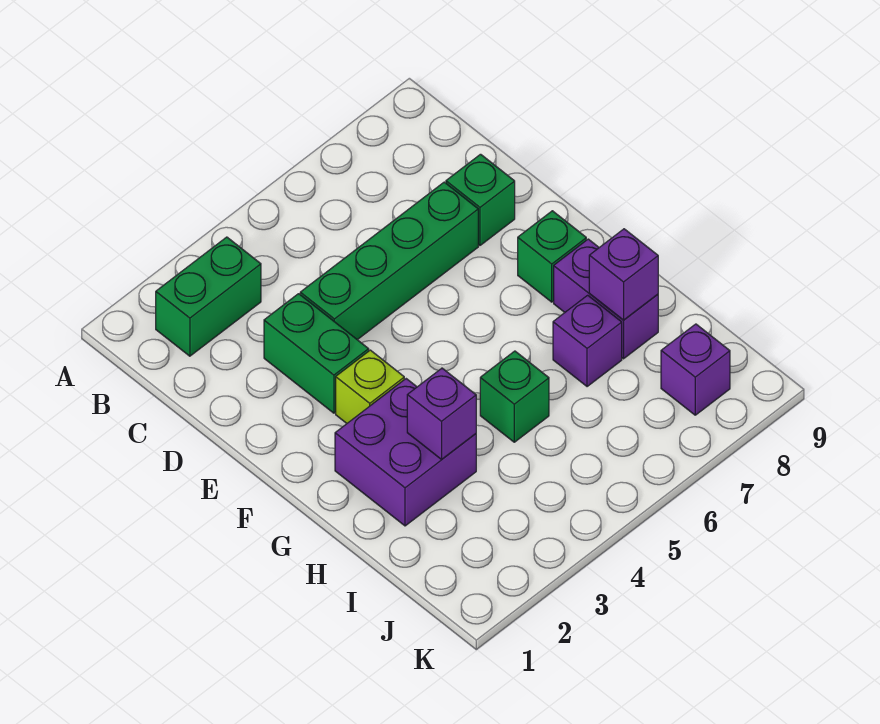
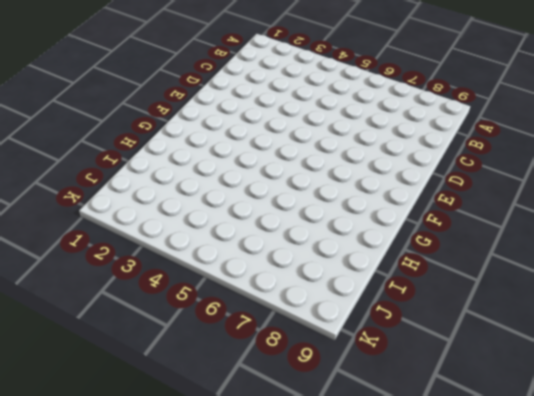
none -> green brick B2:B3 level 1
none -> green brick D3:E3 level 1
none -> green brick D4:D7 level 1

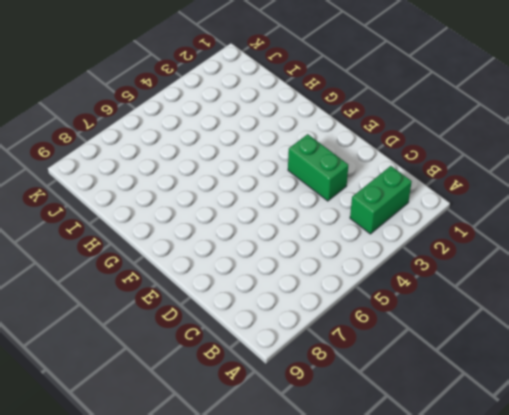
none -> green brick D4:D7 level 1
none -> green brick D8 level 1
none -> lime brick F3 level 1

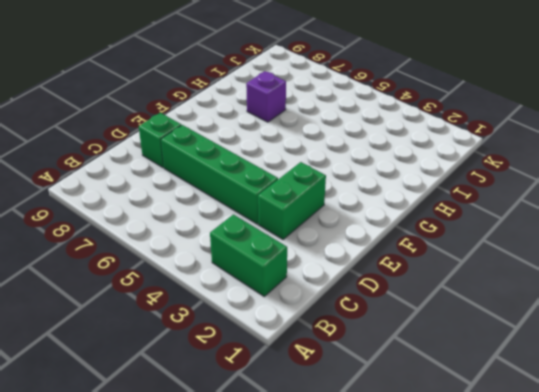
none -> lime brick F3 level 1
none -> green brick F8 level 1
none -> purple brick G2:H3 level 1

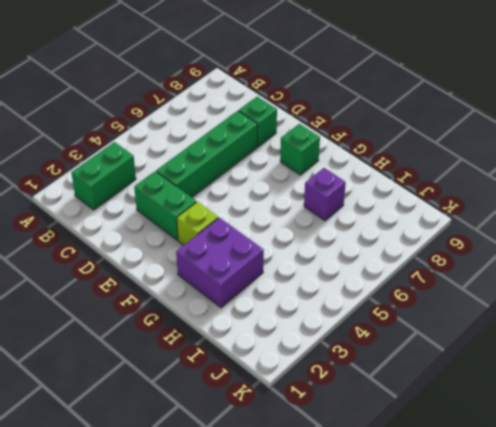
none -> purple brick G8:H8 level 1
none -> green brick H5 level 1
none -> purple brick J8 level 1

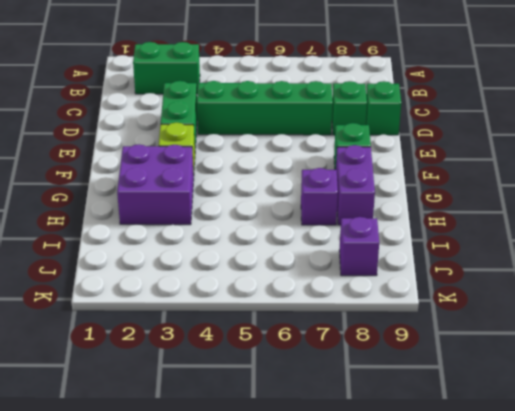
green brick D9 level 1 -> green brick H5 level 1
none -> purple brick H3 level 2
none -> purple brick H8 level 2

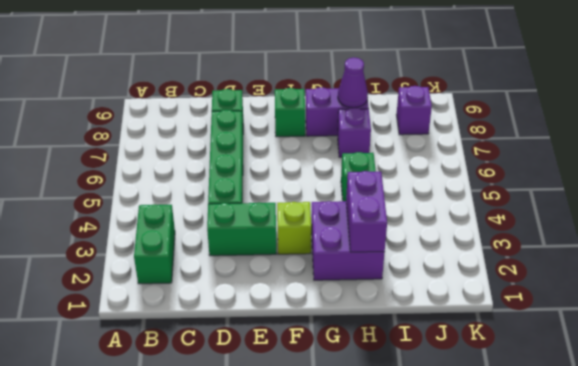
purple brick H2:H3 level 2 -> purple brick H3 level 2
purple cone H8 level 2 -> purple brick H8 level 2

